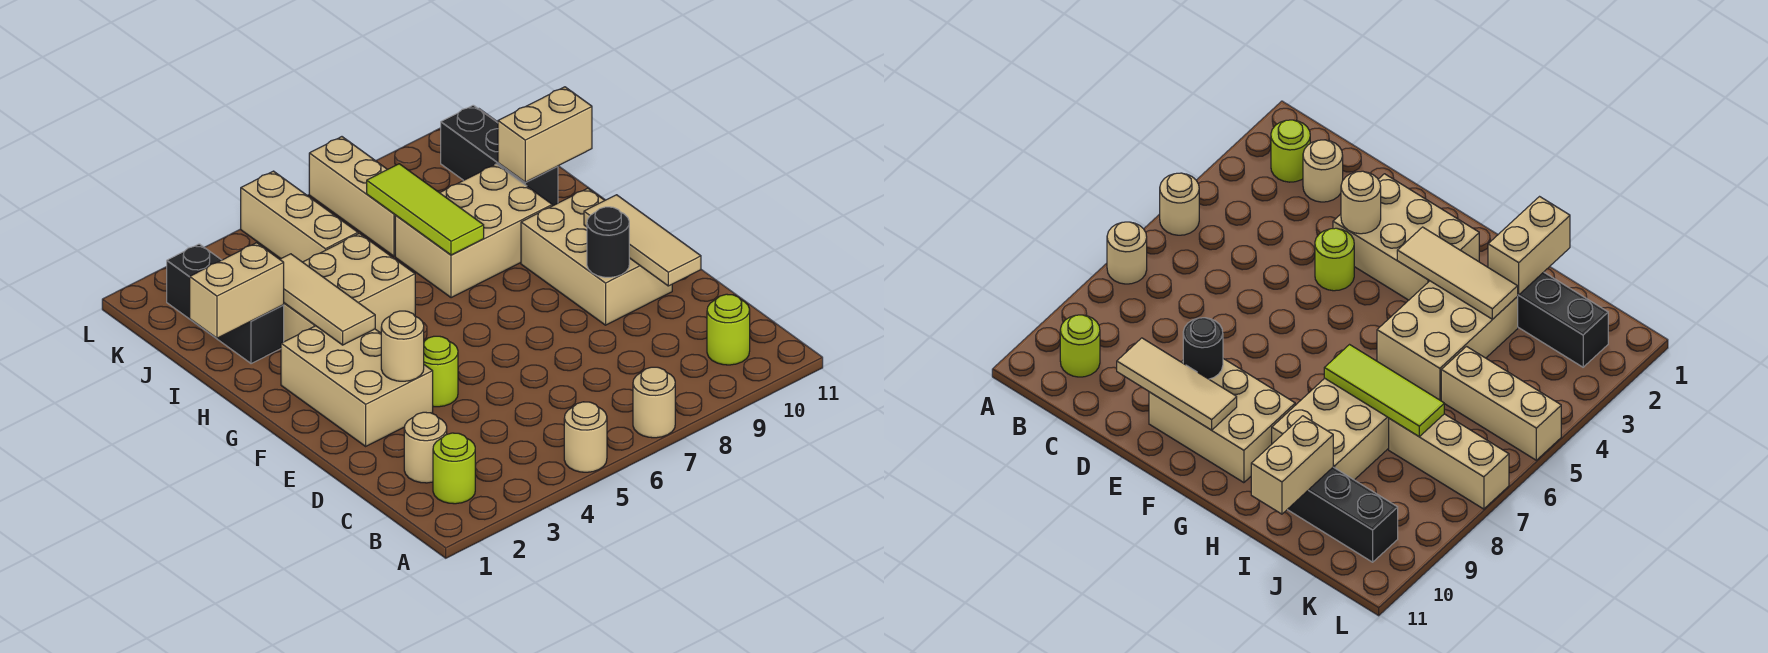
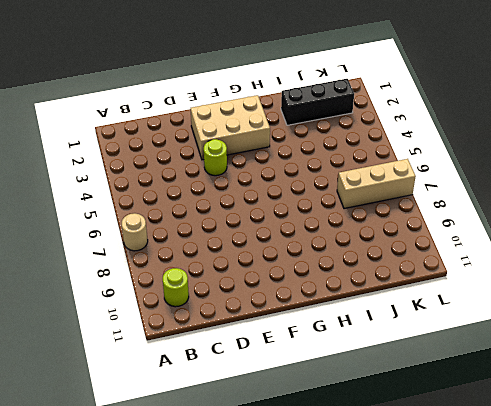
none -> tan round brick A5 level 1
none -> lime round brick B2 level 1
none -> tan round brick C2 level 1

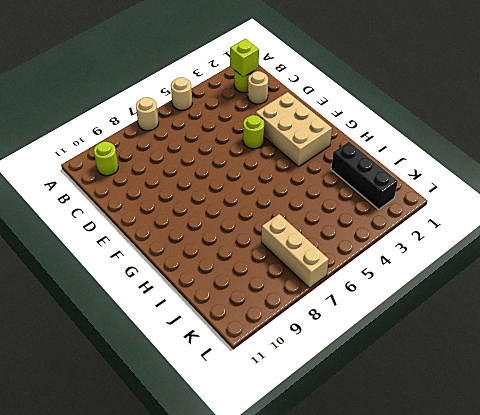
lime brick B2 level 2 -> none
none -> tan brick E9:G10 level 1
none -> tan brick H3:I5 level 1
none -> tan brick H7:I9 level 1

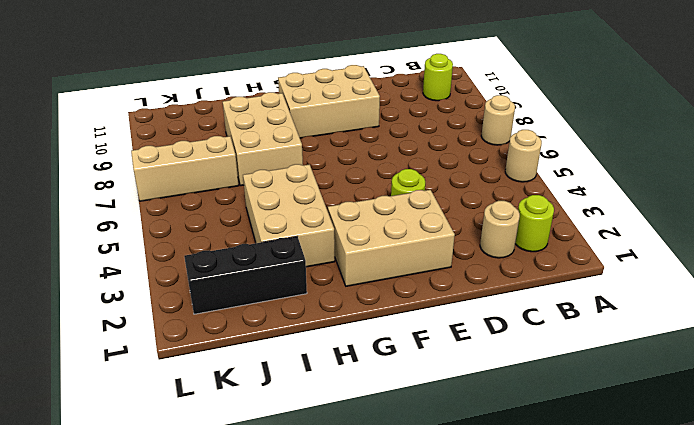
none -> black brick I10:K10 level 1
none -> tan brick J5:L5 level 1
none -> tan tile D10:F10 level 2

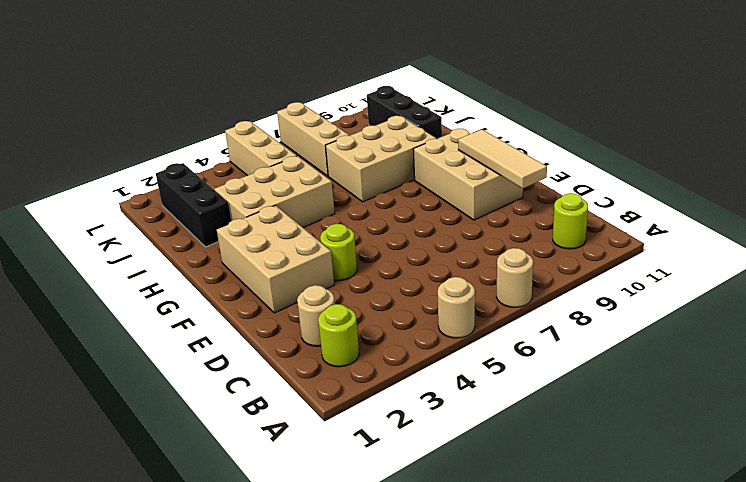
none -> tan round brick E3 level 2
none -> black round brick E9 level 2
none -> tan tile G3:I3 level 2

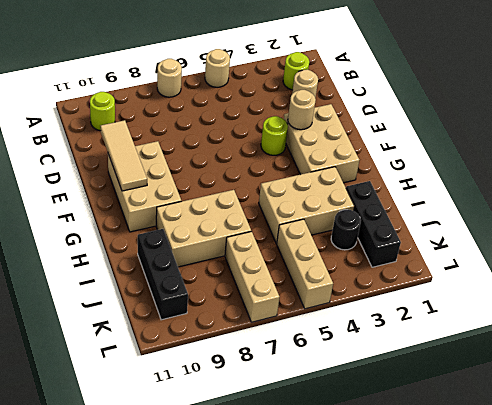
black round brick J3 level 1 -> black round brick E9 level 2
none -> tan tile G3:I3 level 2
none -> lime tile H7:J7 level 2
none -> tan brick I1:I2 level 2

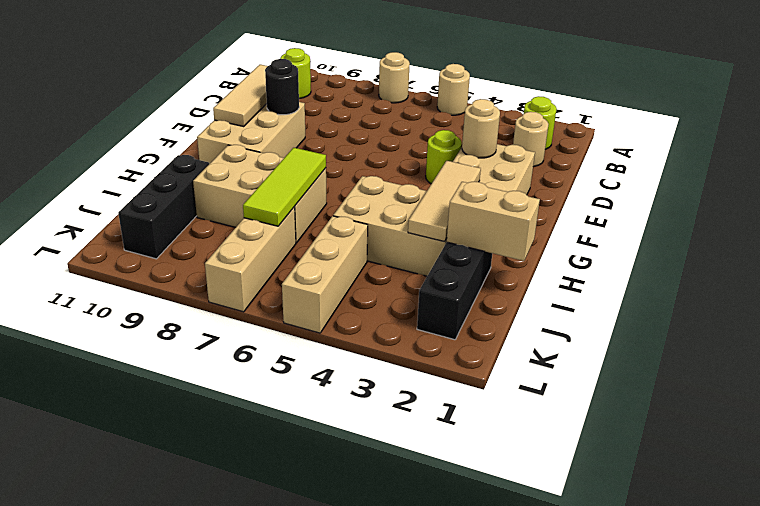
none -> tan brick I10:I11 level 2

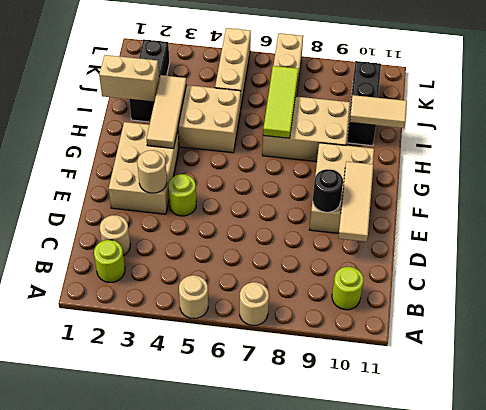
tan tile I10:I11 level 2 -> tan brick I10:I11 level 2

